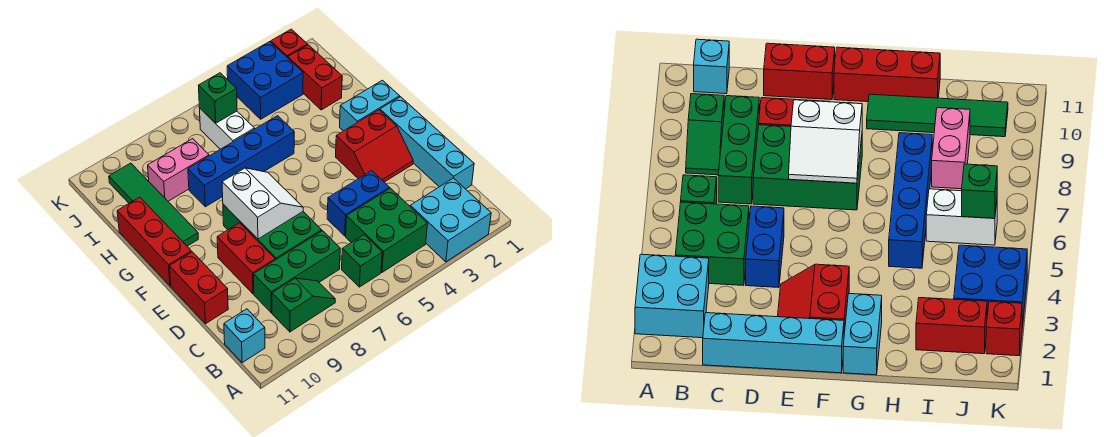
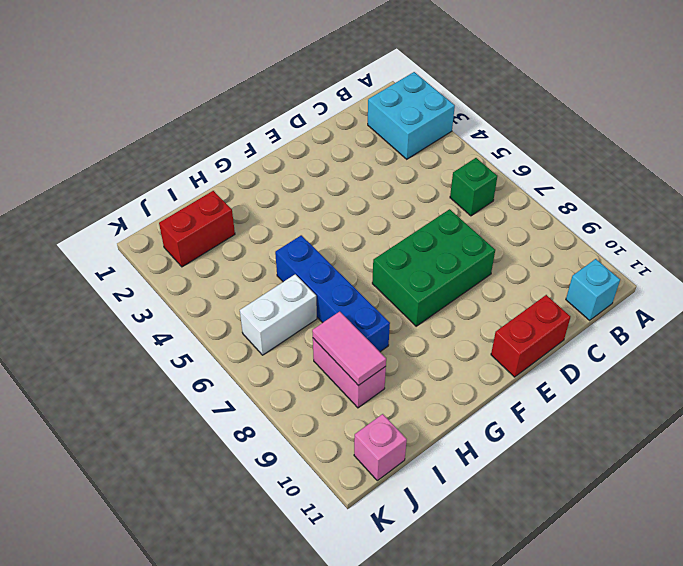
pink tile I8:I9 level 2 -> none
pink brick J11 level 1 -> none
none -> green brick B4:C5 level 1
none -> green slope B8:B9 level 1 top 9
none -> cyan brick C1:F1 level 1

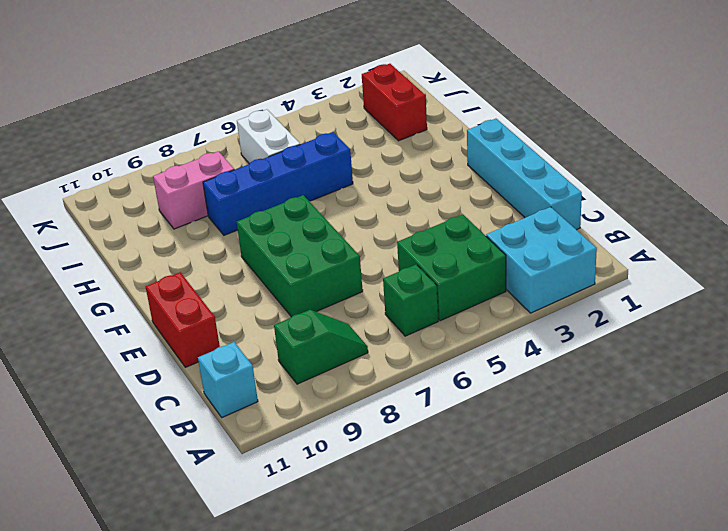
none -> green brick C7:C9 level 1
none -> blue brick D4:D5 level 1
none -> red brick D9:E9 level 1

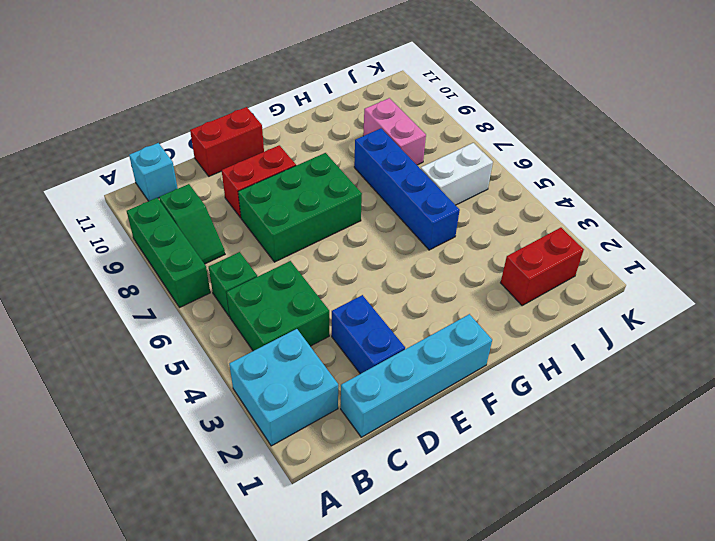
green brick A7:A9 level 1 -> green brick C7:C9 level 1
blue brick D2:D3 level 1 -> blue brick D4:D5 level 1
none -> red slope E2:F3 level 1 top F
none -> red brick F11:H11 level 1
none -> cyan brick G1:G2 level 1

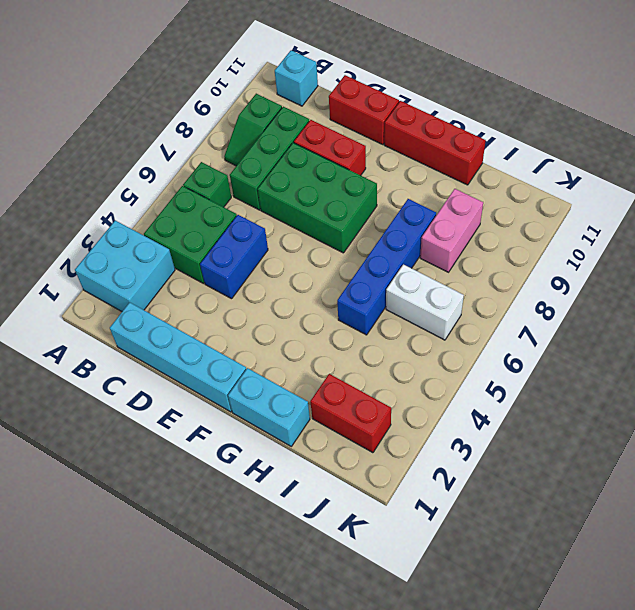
cyan brick G1:H1 level 1 -> cyan brick G1:G2 level 1
none -> red slope E2:F3 level 1 top F
none -> green tile G10:J10 level 1
none -> blue brick J3:K4 level 1

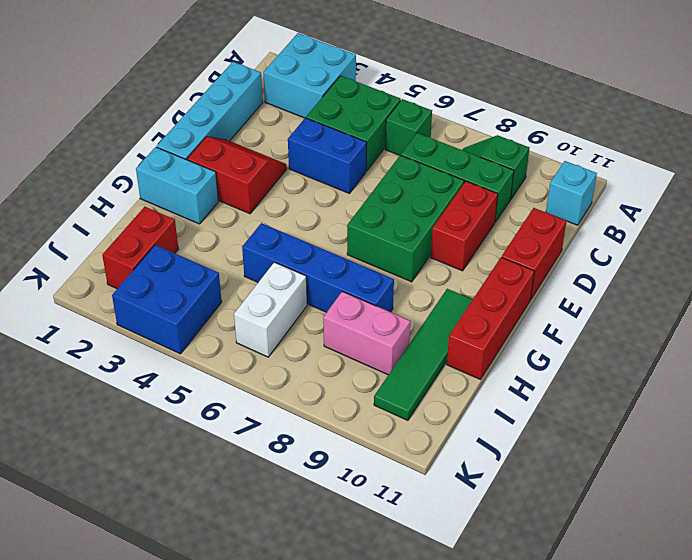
none -> red brick K2 level 1
none -> white slope E7:F8 level 2 top 8
none -> green brick J6 level 2

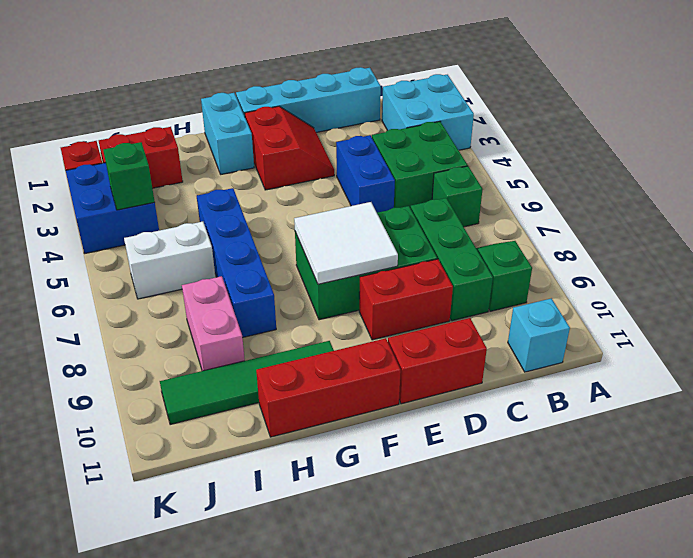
white tile E7:F8 level 2 -> white slope E7:F8 level 2 top 8
green brick J4 level 2 -> green brick J6 level 2

